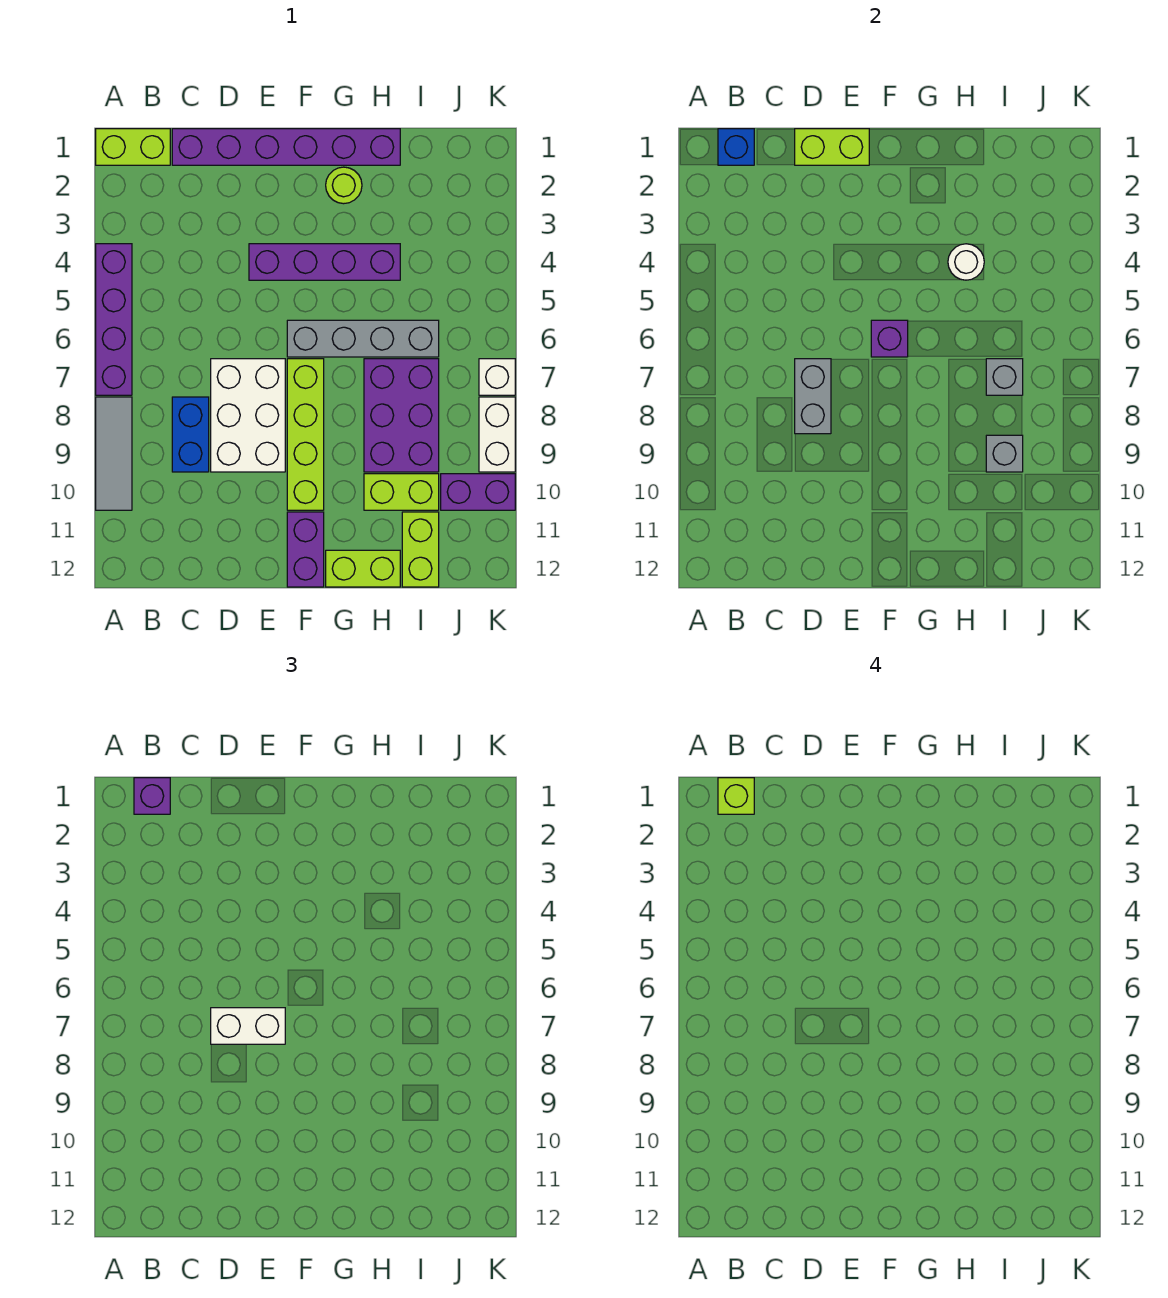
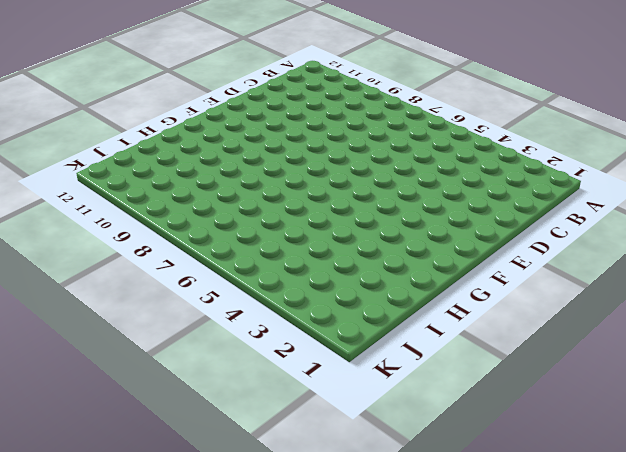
none -> lime brick A1:B1 level 1
none -> purple brick A4:A7 level 1
none -> grey tile A8:A10 level 1

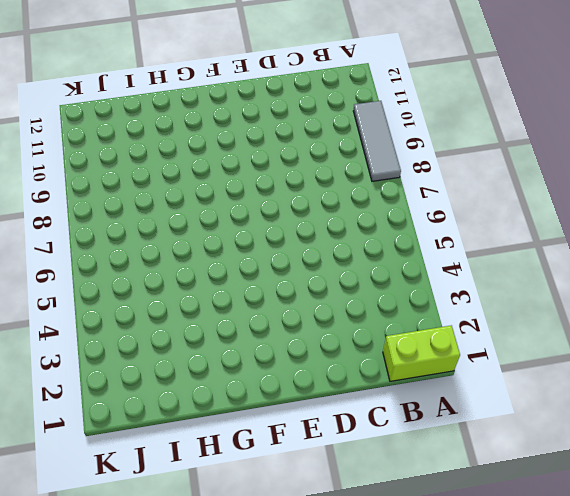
none -> purple brick A4:A7 level 1
none -> purple brick C1:H1 level 1
none -> blue brick C8:C9 level 1

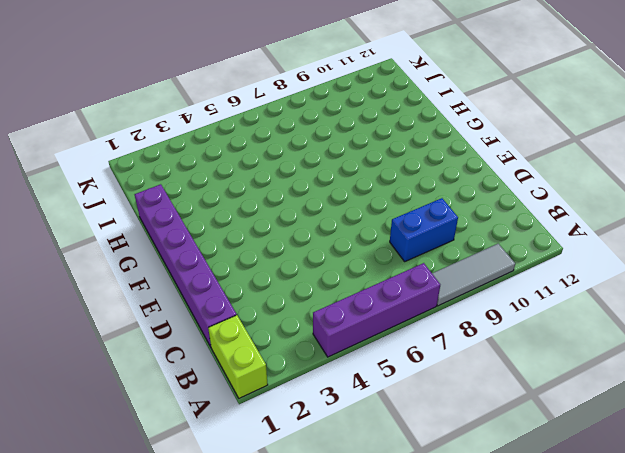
none -> white brick D7:E9 level 1
none -> purple brick E4:H4 level 1
none -> grey brick F6:I6 level 1

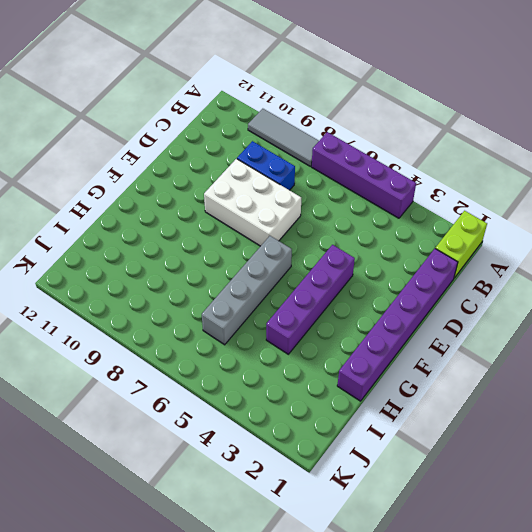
none -> lime brick F7:F10 level 1
none -> purple brick F11:F12 level 1
none -> lime round brick G2 level 1

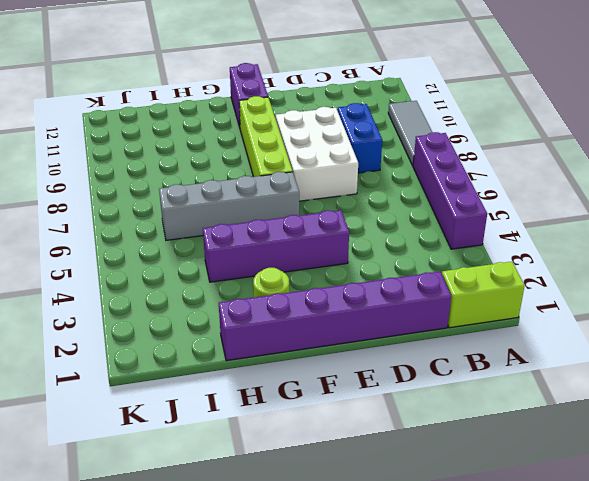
none -> lime brick G12:H12 level 1
none -> purple brick H7:I9 level 1
none -> lime brick H10:I10 level 1

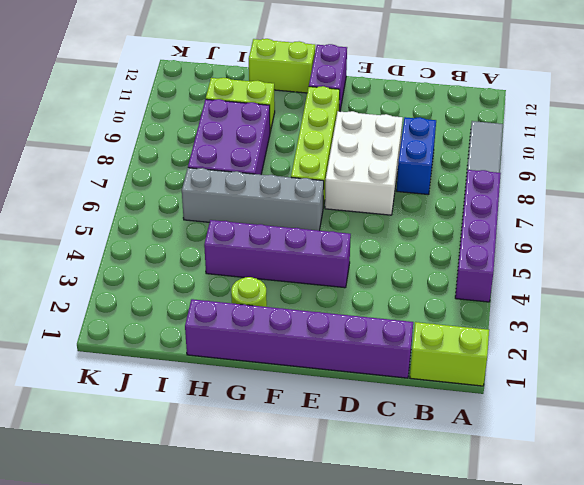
none -> lime brick I11:I12 level 1
none -> purple brick J10:K10 level 1
none -> white brick K7 level 1

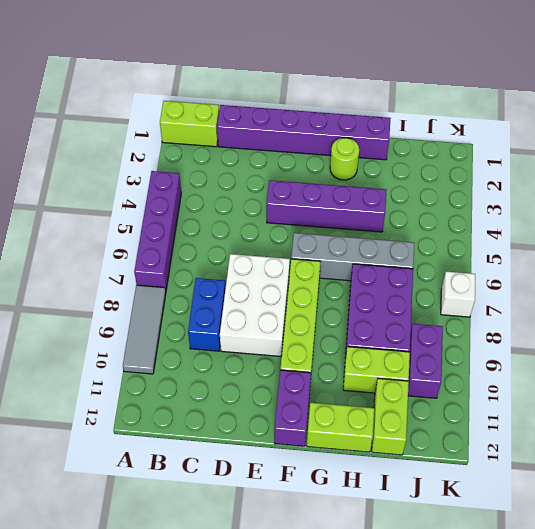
purple brick J9:J10 level 1 -> purple brick J10:K10 level 1
none -> white brick K8:K9 level 1
none -> blue brick B1 level 2
none -> lime brick D1:E1 level 2

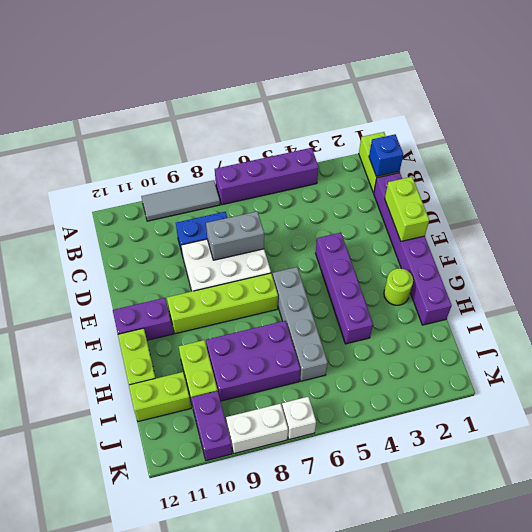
none -> purple brick F6 level 2
none -> white round brick H4 level 2
none -> grey brick I7 level 2

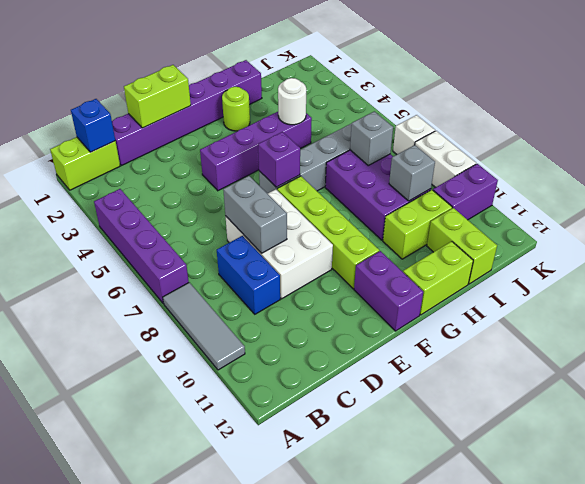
none -> purple brick B1 level 3
none -> white brick D7:E7 level 3
none -> lime brick B1 level 4

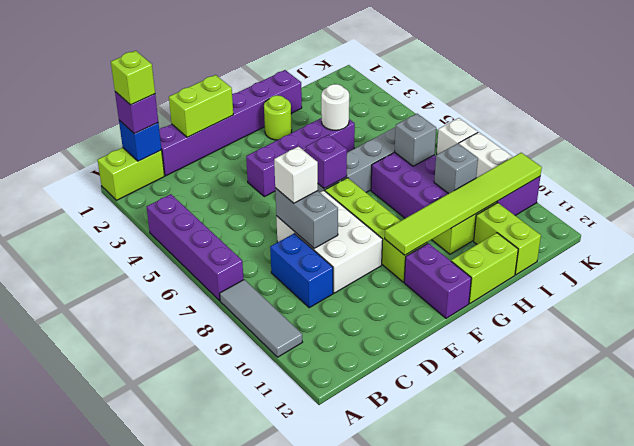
white brick D7 level 3 -> white brick D7:E7 level 3
lime tile F10:K10 level 2 -> none

